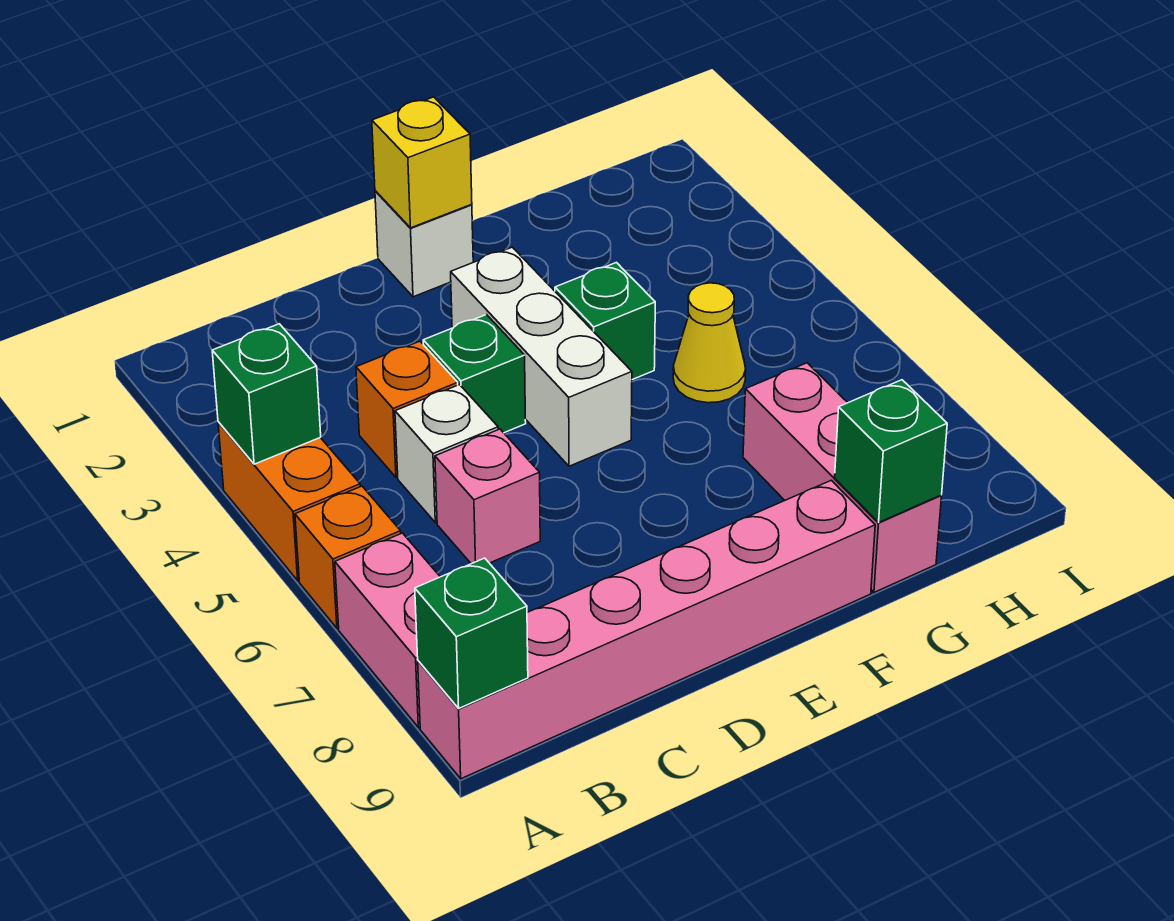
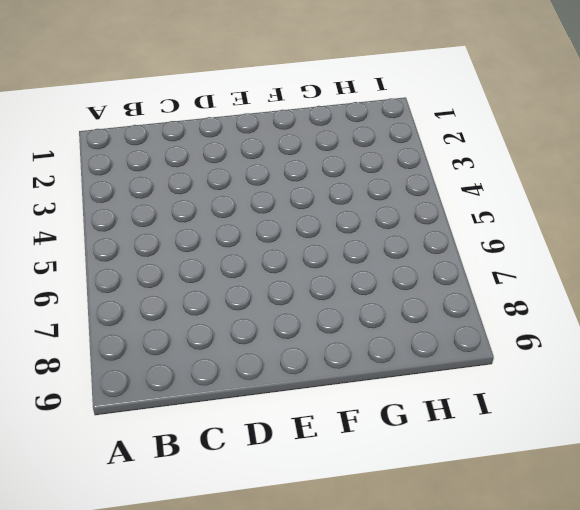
none -> orange brick A4:A5 level 1
none -> orange brick A6 level 1
none -> pink brick A7:A8 level 1

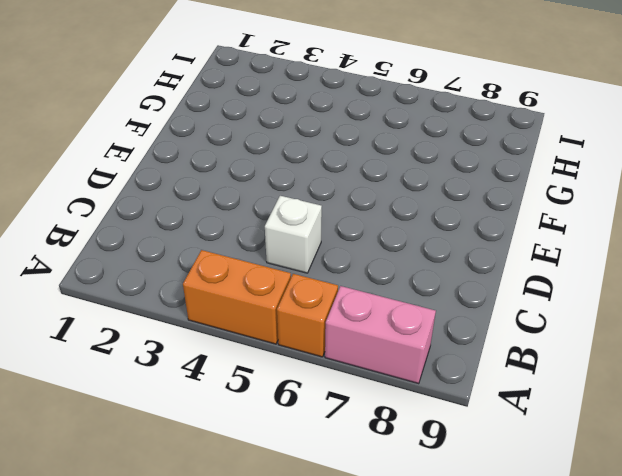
none -> pink brick A9:F9 level 1
none -> orange brick C4 level 1
none -> pink brick C6 level 1

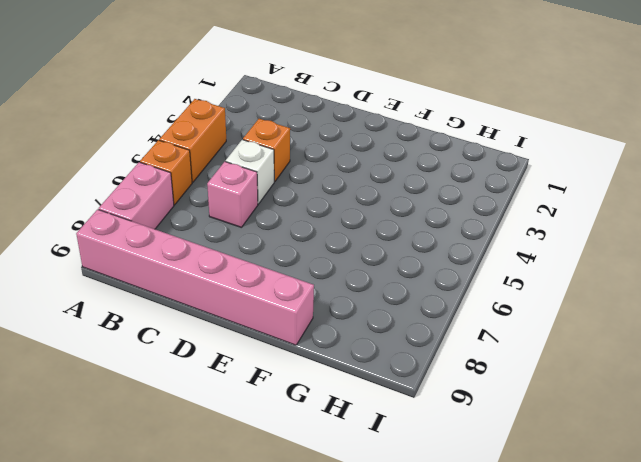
none -> green brick D4 level 1
none -> white brick E1 level 1
none -> white brick E3:E5 level 1

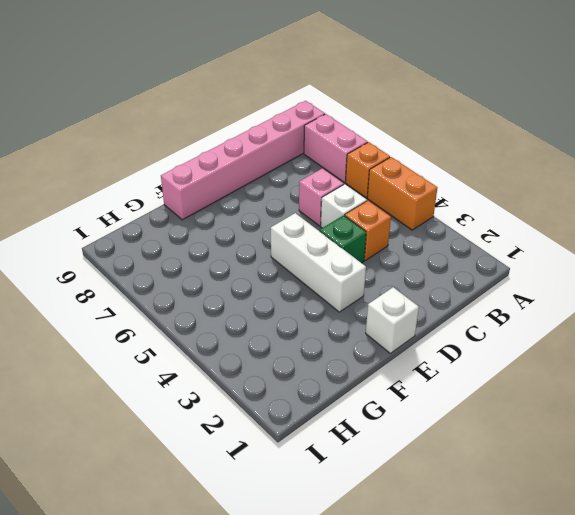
none -> green brick F4 level 1
none -> yellow cone G5 level 1
none -> pink brick G7:G9 level 1

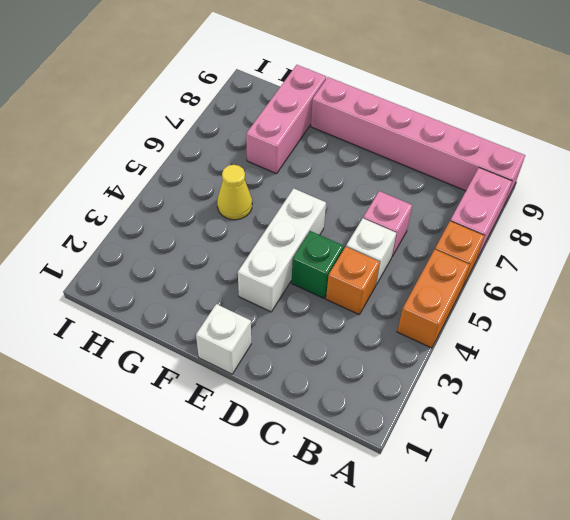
none -> green brick F4 level 1
none -> green brick A4 level 2
none -> green brick A9 level 2

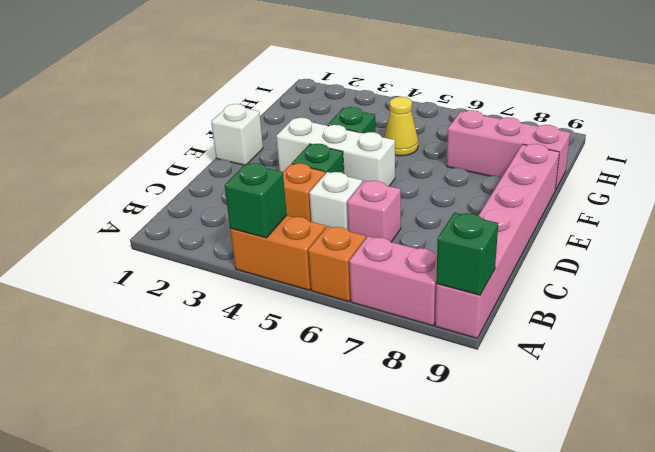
none -> yellow brick E1 level 2
none -> green brick G9 level 2

